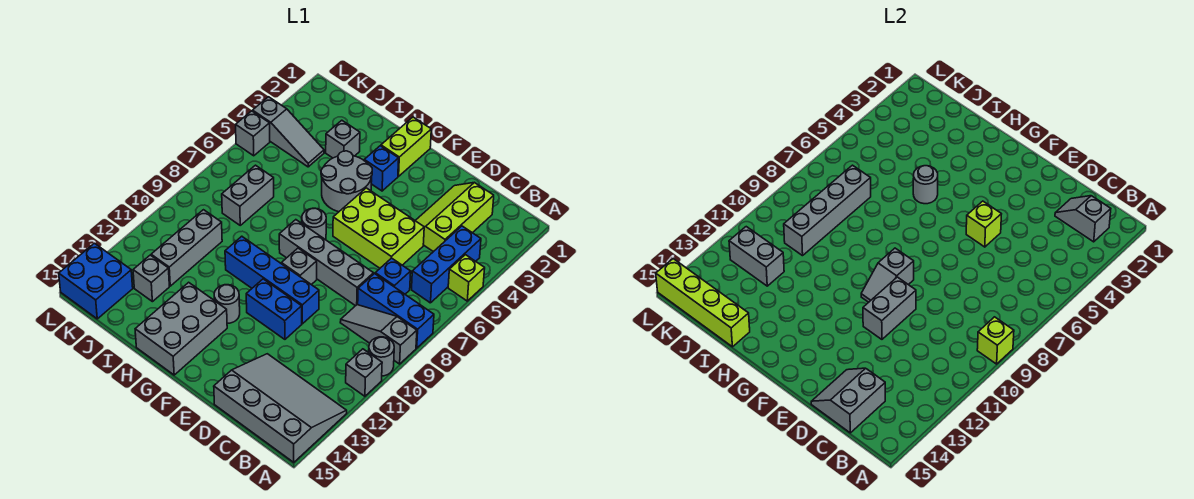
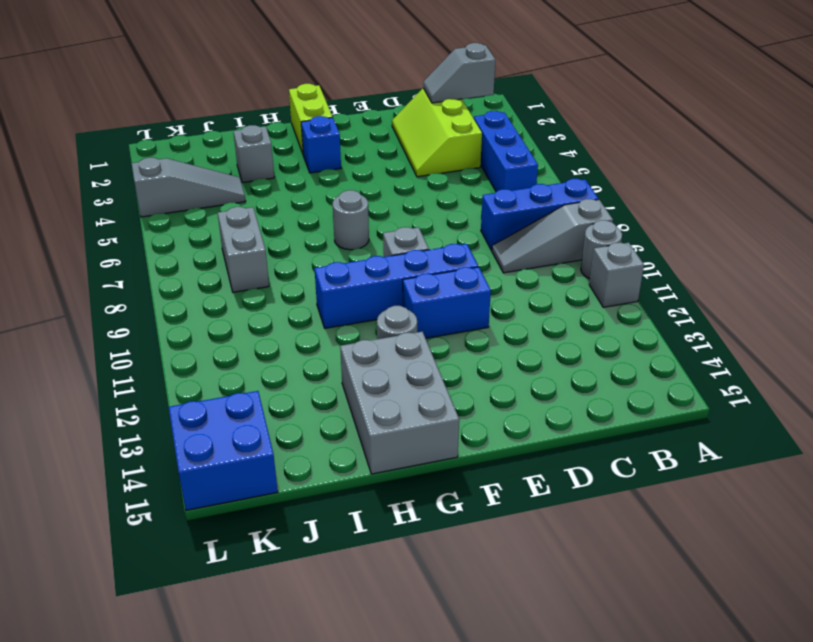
none -> lime brick A5 level 1
none -> grey slope A13:D15 level 1 top 15
none -> blue brick C7 level 1
none -> lime brick D5:F6 level 1

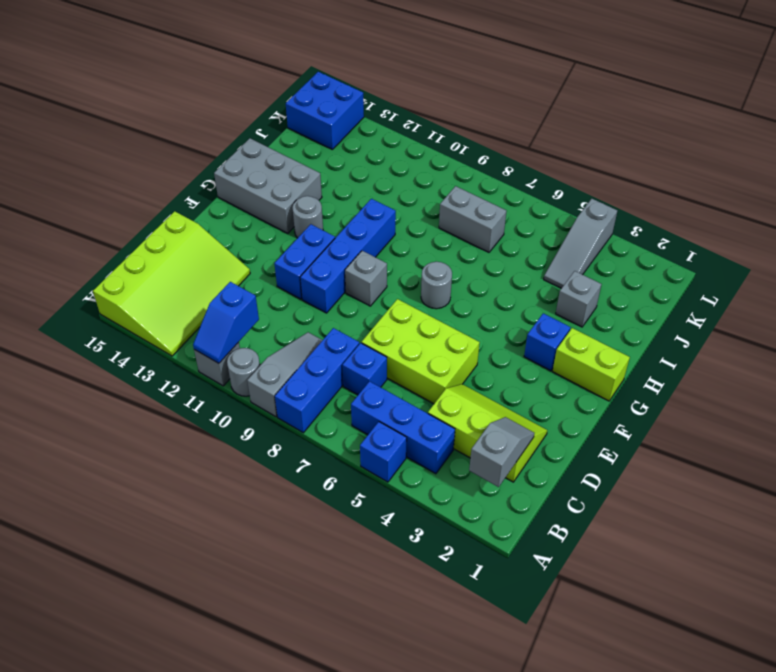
blue brick A5 level 1 -> lime brick A5 level 1
blue slope A11:B11 level 2 top B -> none
lime slope A13:D15 level 1 top 15 -> grey slope A13:D15 level 1 top 15
lime brick D5:E7 level 1 -> lime brick D5:F6 level 1
none -> grey brick D8:G8 level 1
none -> grey round brick G4:H5 level 1
none -> grey brick J10:J12 level 1
none -> grey brick J13 level 1

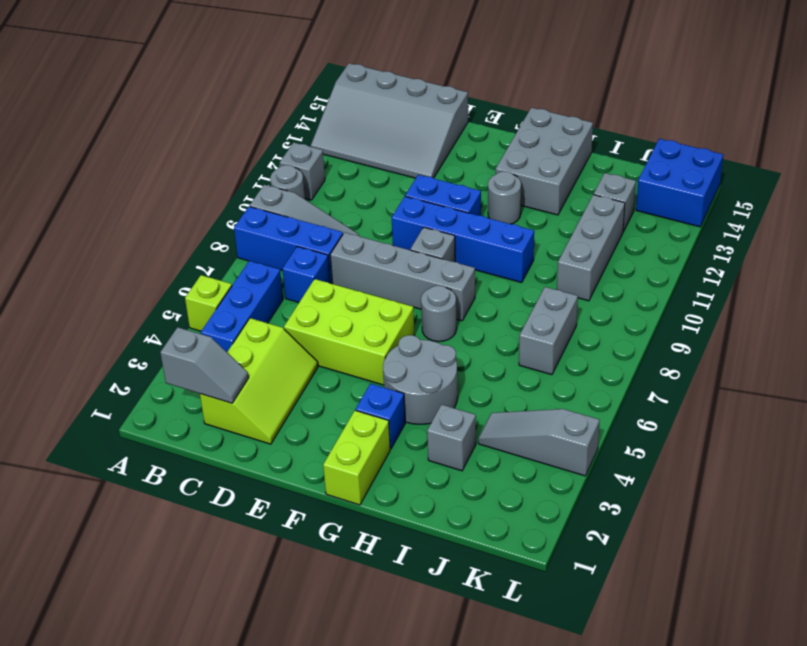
none -> grey brick L5 level 1
none -> lime brick A9 level 2
none -> grey slope C14:D15 level 2 top C
none -> lime brick E5 level 2

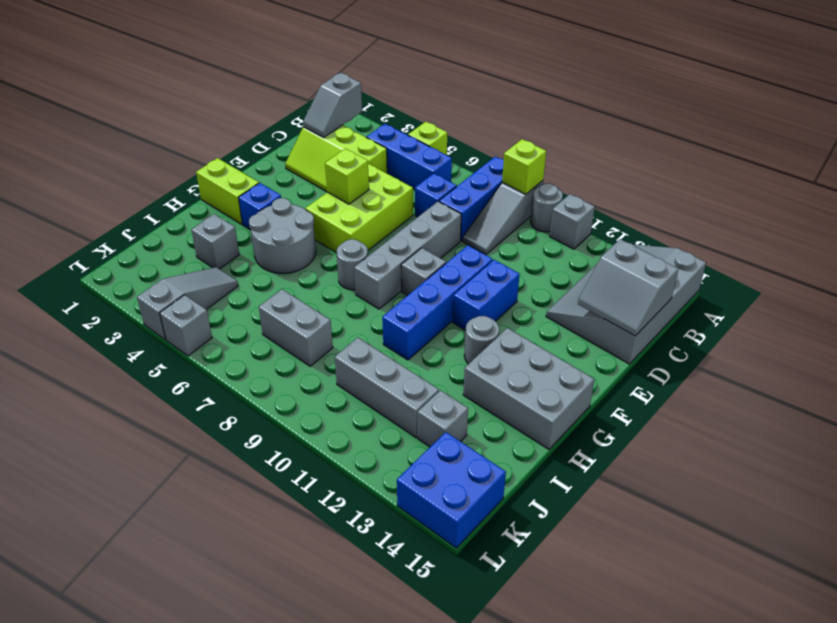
none -> grey brick E10:E11 level 2
none -> grey slope F9:F10 level 2 top 9
none -> grey round brick H5 level 2
none -> lime brick I15:L15 level 2

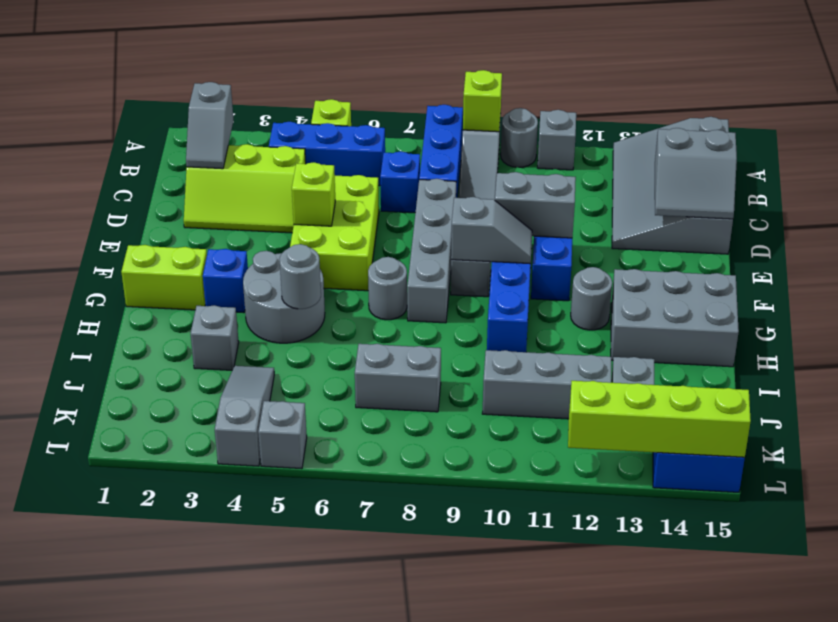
lime brick L12:L15 level 2 -> lime brick I15:L15 level 2
none -> grey brick J7:J10 level 2
none -> grey brick J12:K12 level 2

